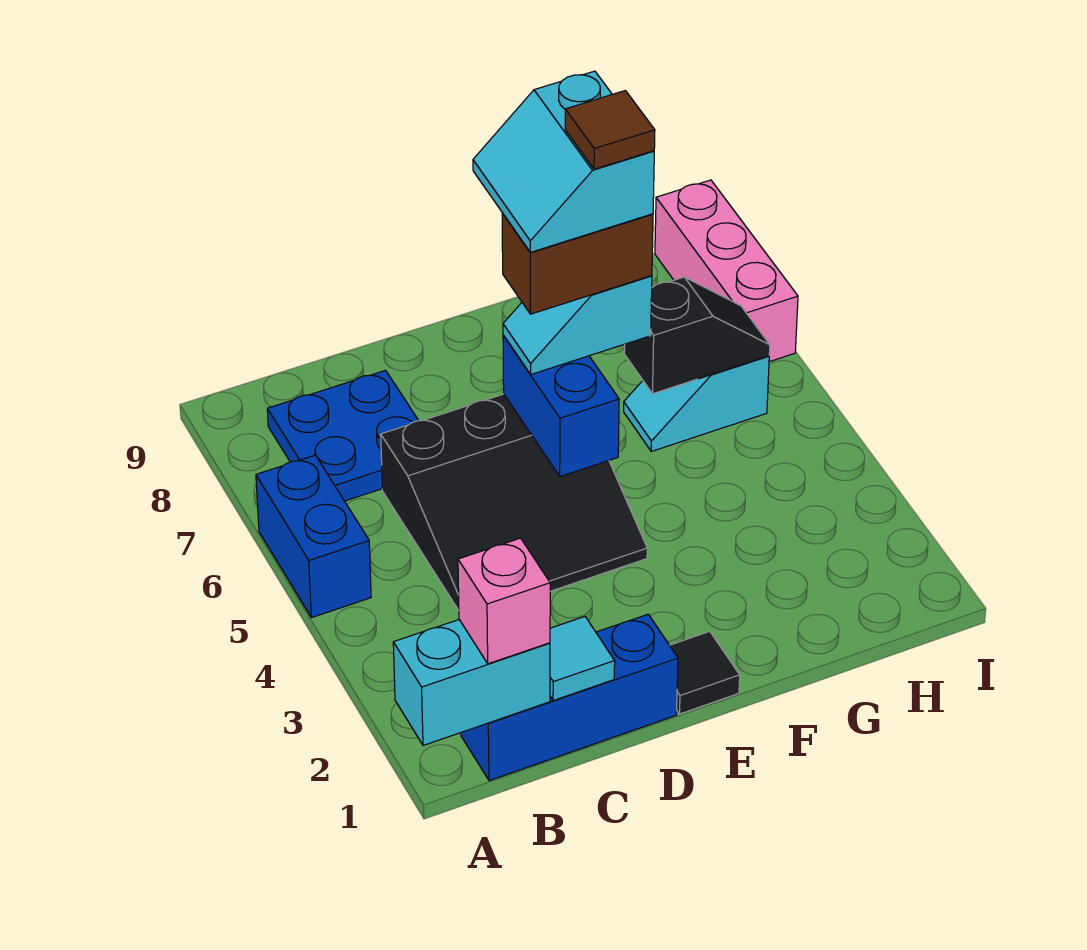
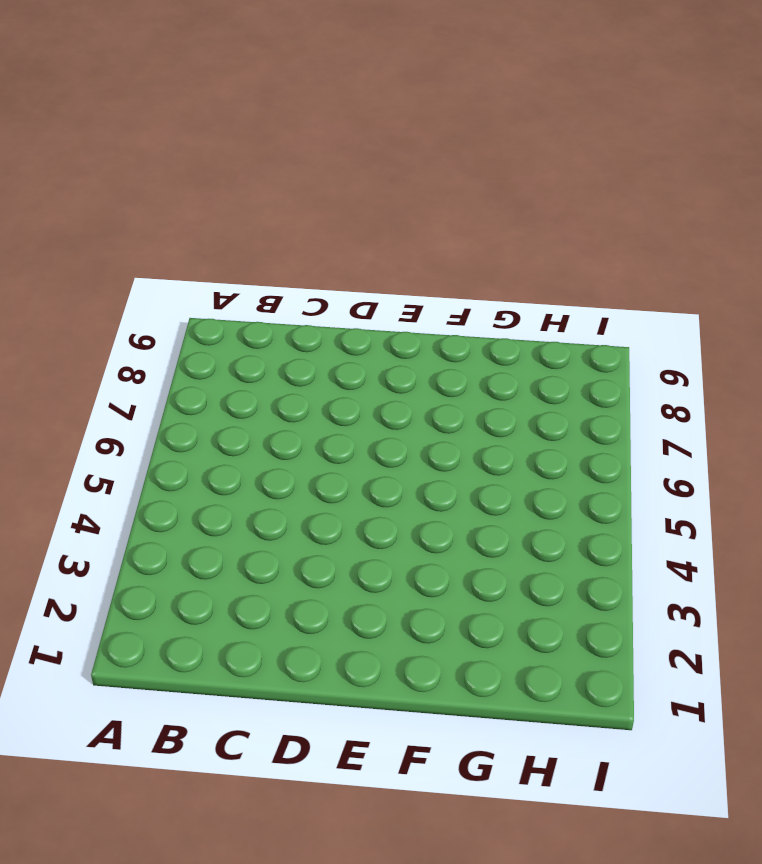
none -> blue brick A5:A6 level 1
none -> blue brick B1:D1 level 1
none -> blue plate B7:C8 level 1

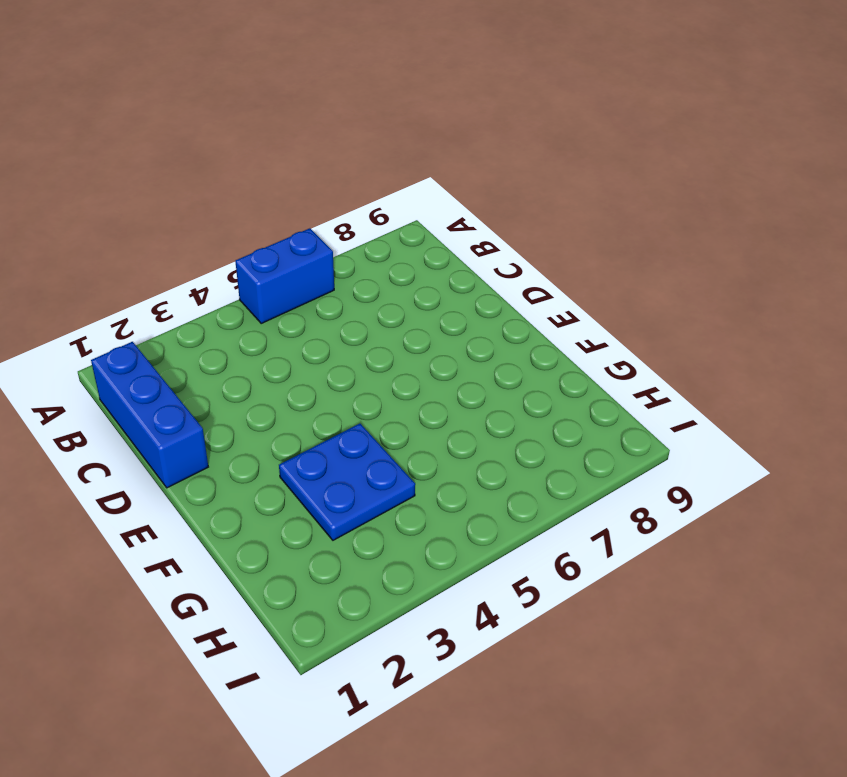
blue plate F3:G4 level 1 -> blue plate B7:C8 level 1
none -> black slope C4:E6 level 1 top 6
none -> black tile E1 level 1
none -> cyan slope G6:H6 level 1 top H

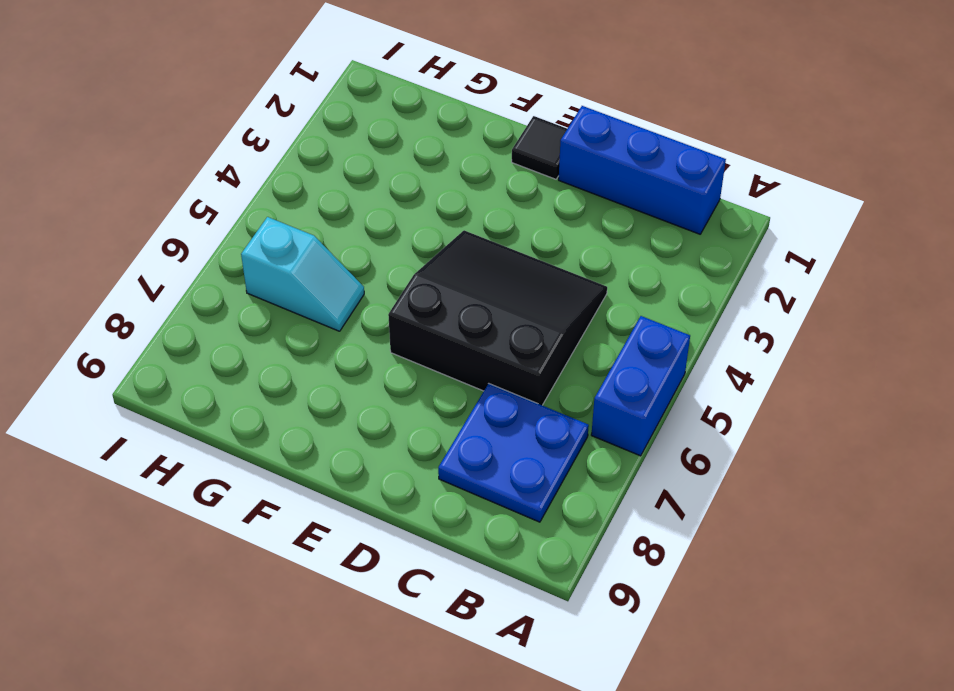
none -> pink brick I7:I9 level 1
none -> cyan brick A1:B1 level 2
none -> cyan tile C1 level 2

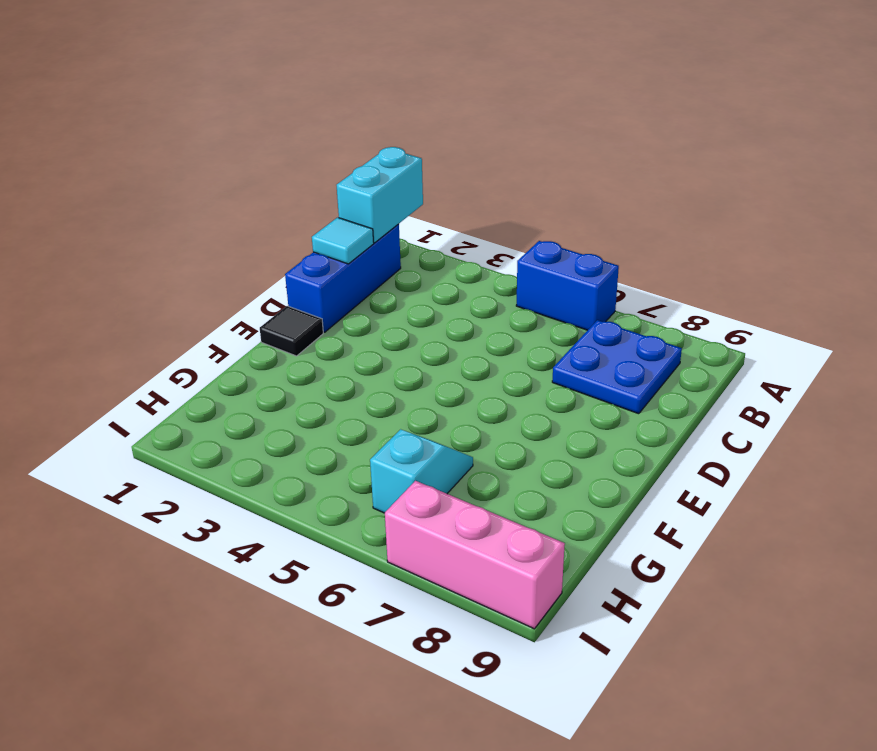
none -> black slope C4:E6 level 1 top 6
none -> blue brick E5:E6 level 2
none -> black slope G6:H6 level 2 top G

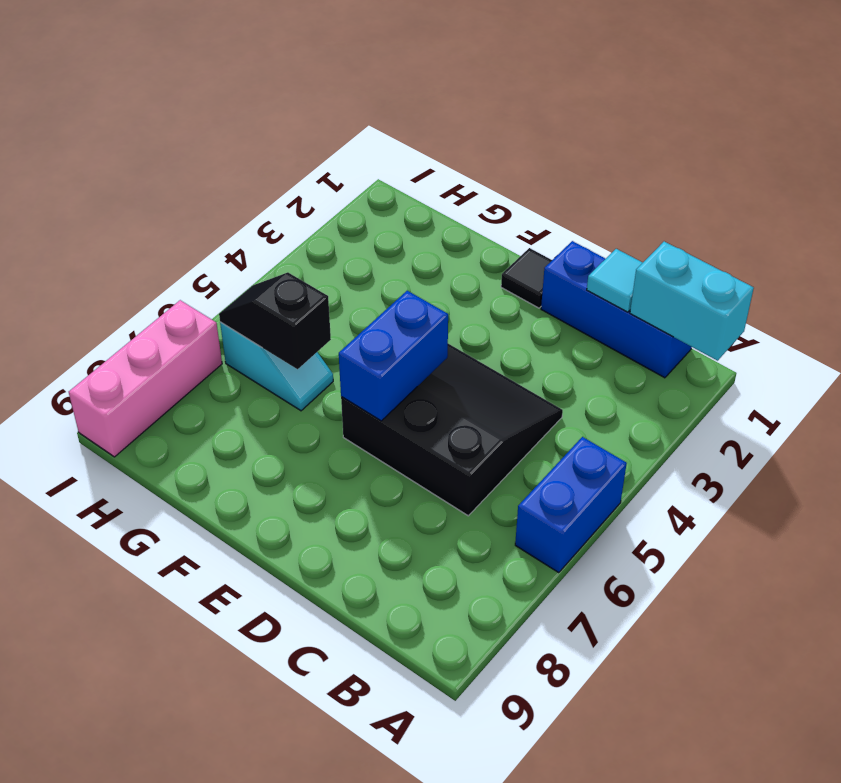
none -> blue plate B7:C8 level 1
none -> pink brick B1 level 3
none -> cyan slope E6:F6 level 3 top F

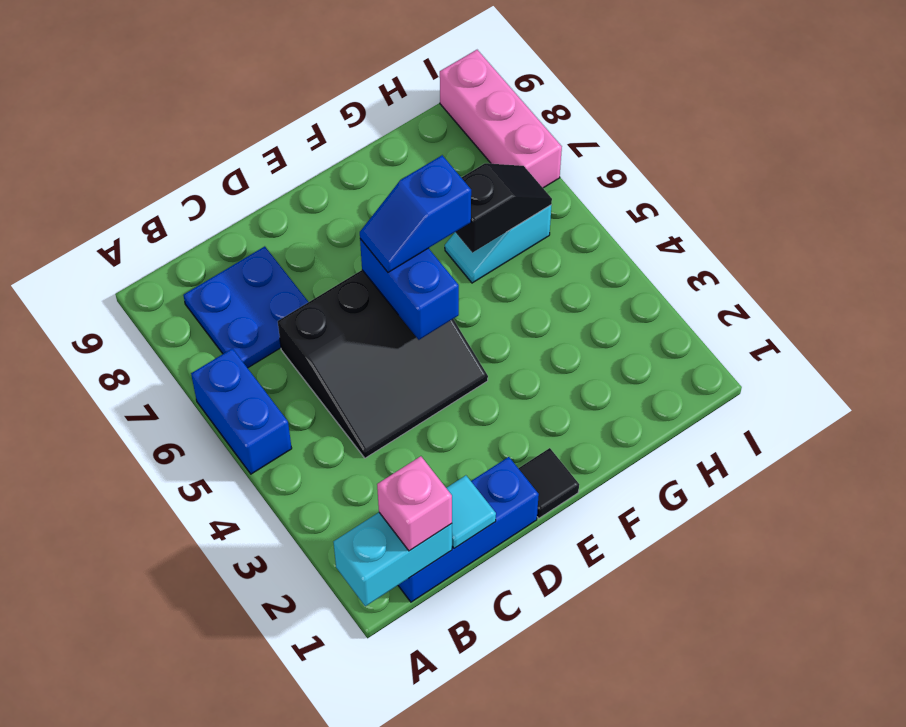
blue slope E6:F6 level 3 top F -> cyan slope E6:F6 level 3 top F
none -> brown brick E6:F6 level 4
none -> cyan slope E6:F7 level 5 top F
none -> brown tile F6 level 6

